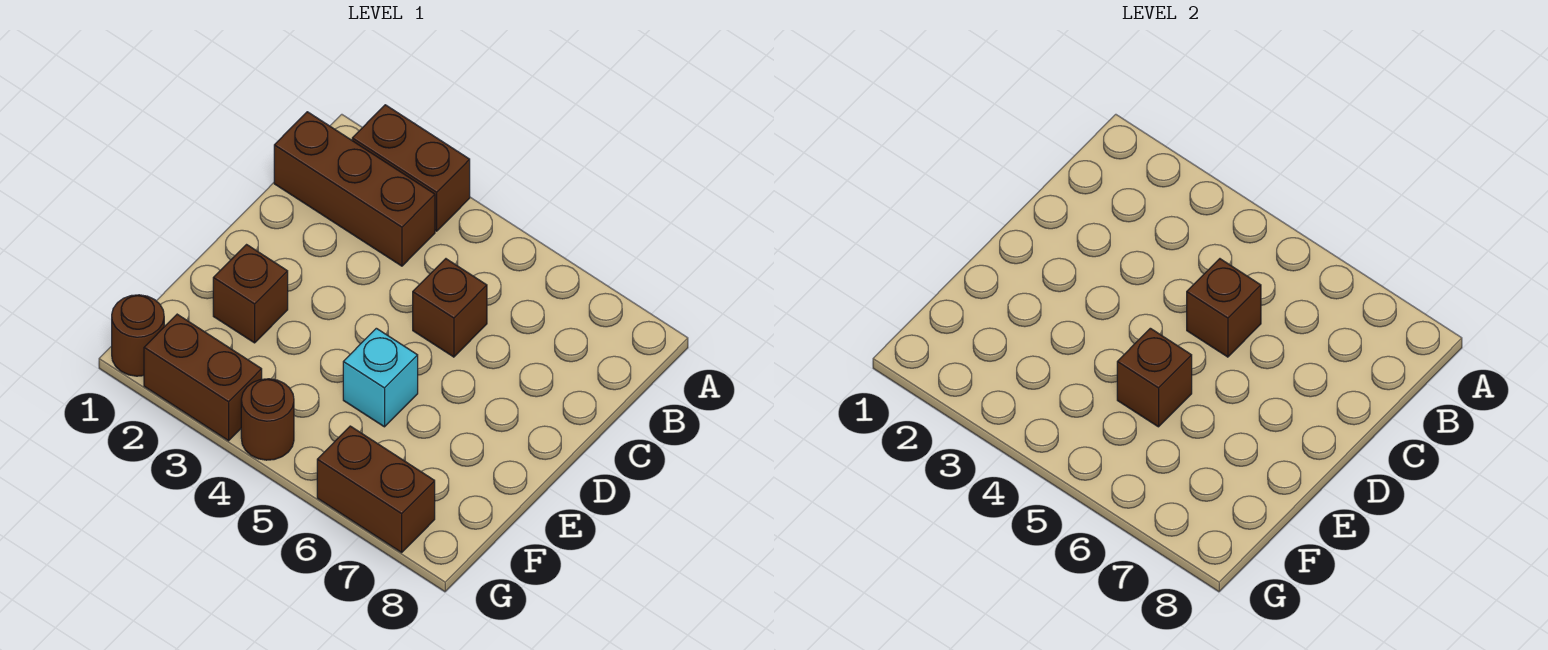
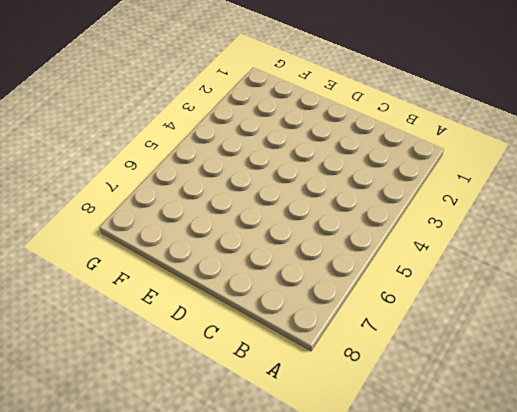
none -> brown brick A2:A3 level 1
none -> brown brick B1:B3 level 1

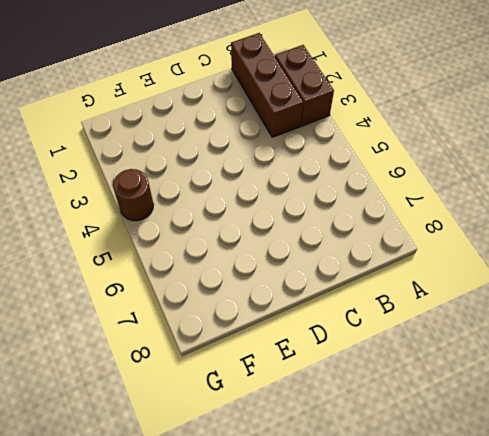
none -> brown brick C5 level 1
none -> brown brick E2 level 1

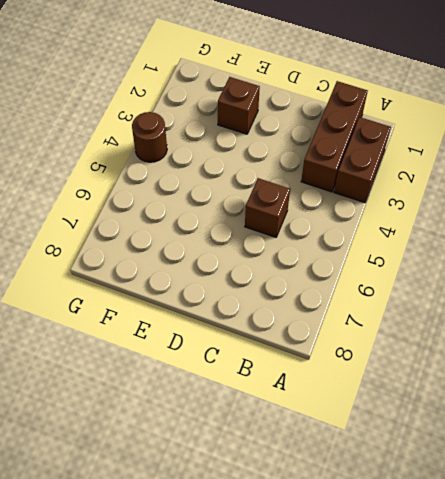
none -> cyan brick E5 level 1
none -> brown round brick G1 level 1

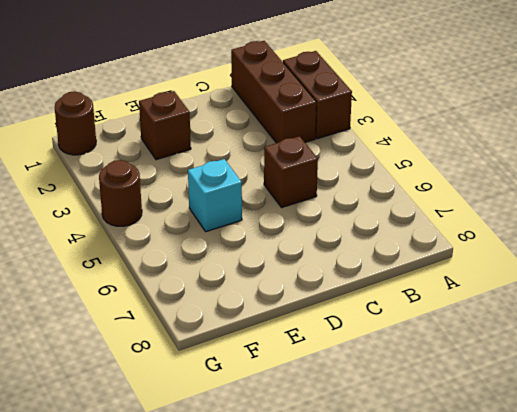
none -> brown brick G2:G3 level 1
none -> brown brick G6:G7 level 1

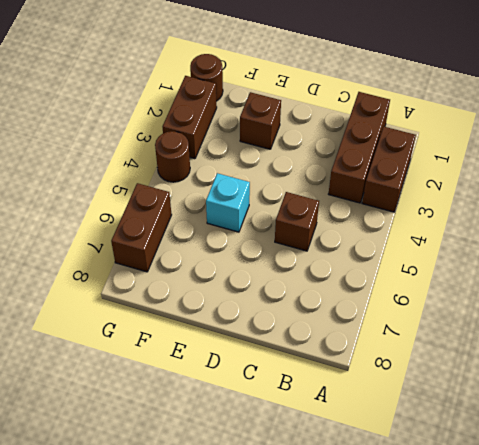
none -> brown brick C5 level 2
none -> brown brick E5 level 2

